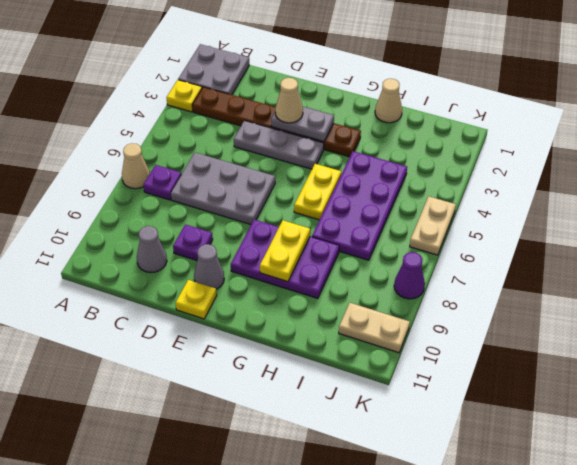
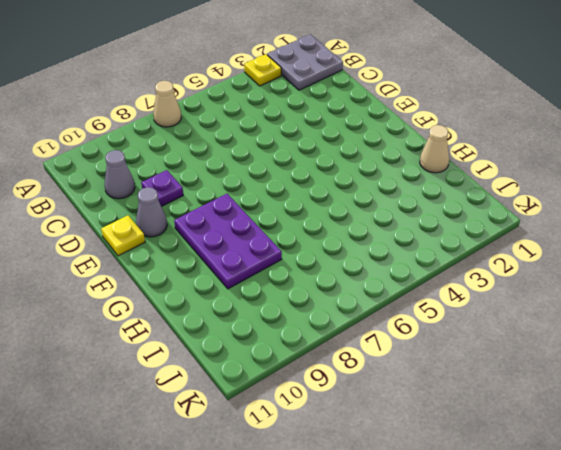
none -> brown plate B3:G3 level 1
none -> purple plate B7 level 1
none -> grey plate C6:E7 level 1

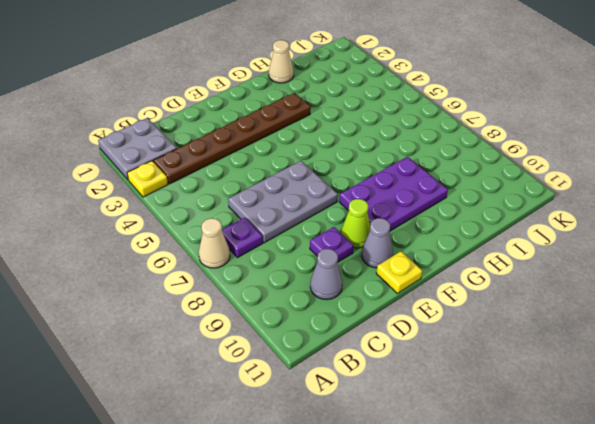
lime cone E9 level 1 -> none
none -> grey plate D4:F4 level 1
none -> yellow plate G5:G6 level 1
none -> purple plate H4:I7 level 1

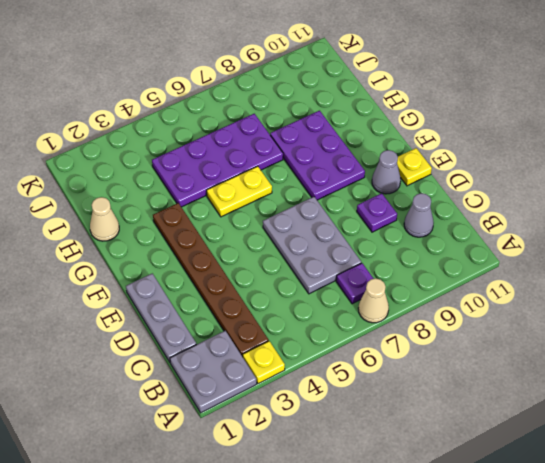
grey plate C1:E1 level 1 -> grey plate D4:F4 level 1
none -> tan plate J10:K10 level 1
none -> tan plate K5:K6 level 1
none -> purple cone K8 level 1

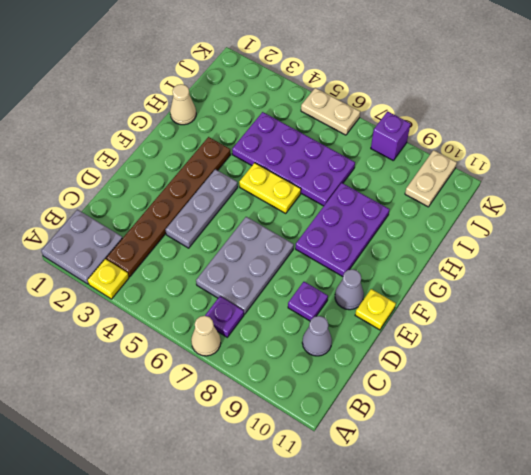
purple brick K8 level 1 -> purple cone K8 level 1
none -> grey plate E3:F3 level 2
none -> yellow plate G8:G9 level 2
none -> tan cone E3 level 3

